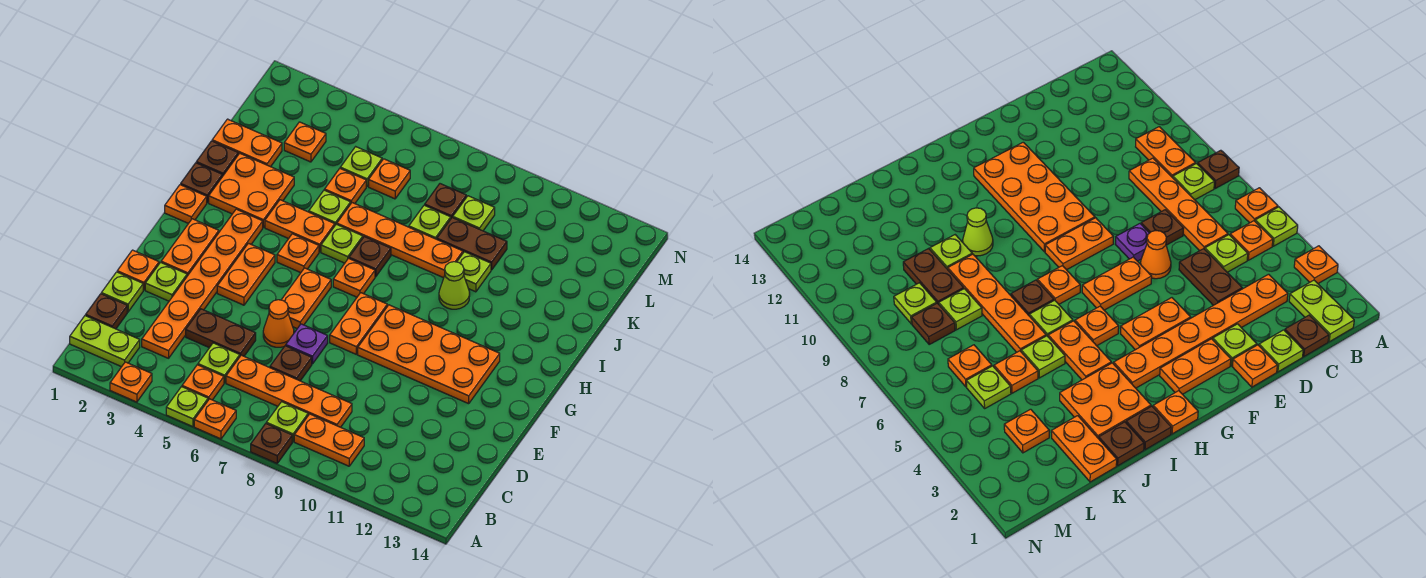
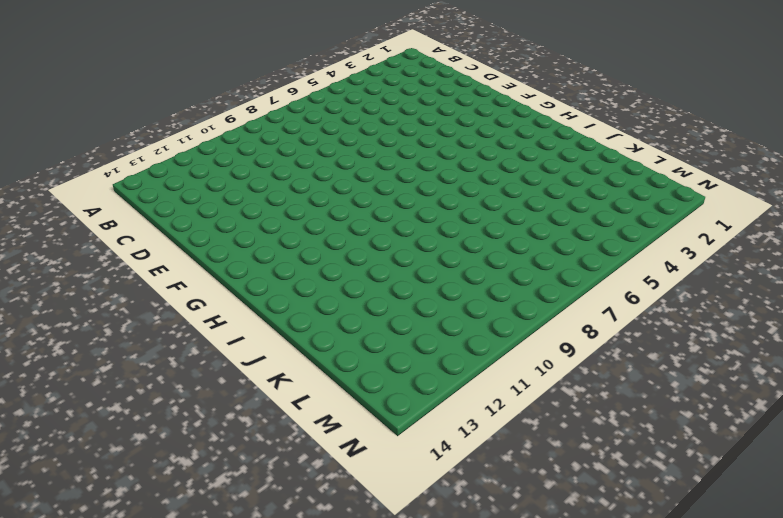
none -> orange plate A3 level 1
none -> lime plate A5 level 1
none -> orange plate A6 level 1
none -> brown plate A8 level 1

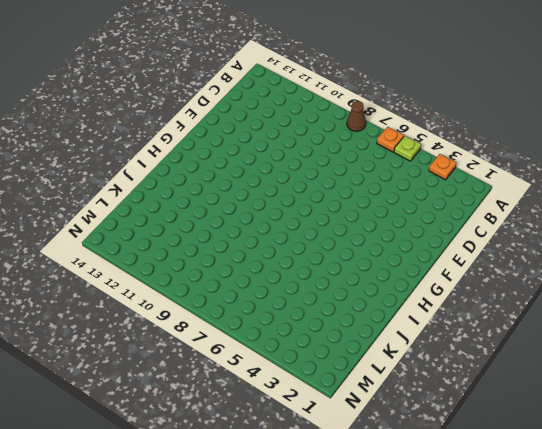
brown cone A8 level 1 -> brown plate A8 level 1
none -> lime plate B1:B2 level 1
none -> orange plate B5 level 1
none -> lime plate B8 level 1
none -> orange plate B9:B10 level 1

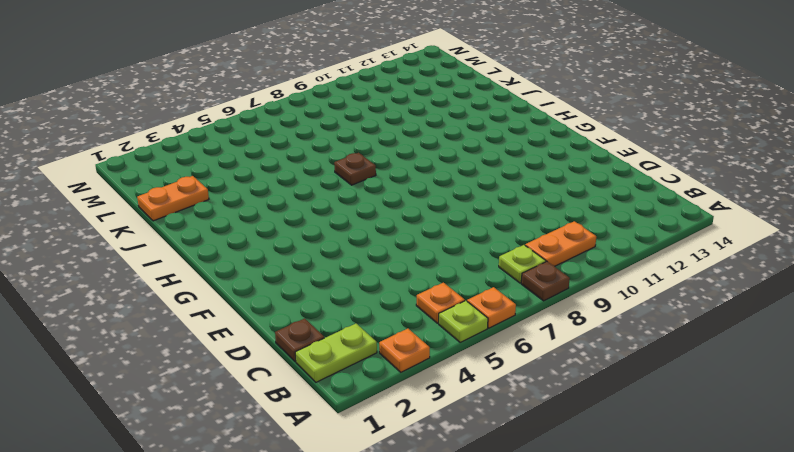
none -> orange plate C3:H3 level 1
none -> lime plate C5 level 1
none -> orange plate C6:C9 level 1
none -> lime plate D1 level 1

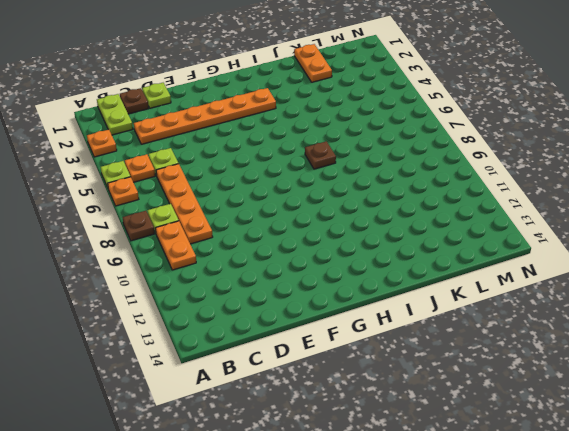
none -> brown plate D4:D5 level 1
none -> brown plate D7 level 1
none -> orange plate E1 level 1
none -> lime plate E2 level 1

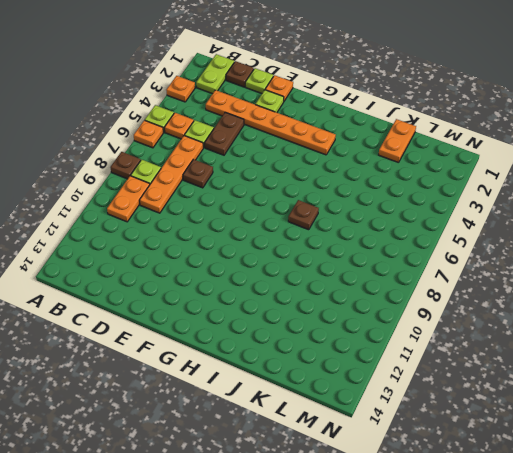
none -> orange cone E6 level 1
none -> purple plate E7 level 1
none -> orange plate F2:G2 level 1
none -> orange plate F4:G4 level 1

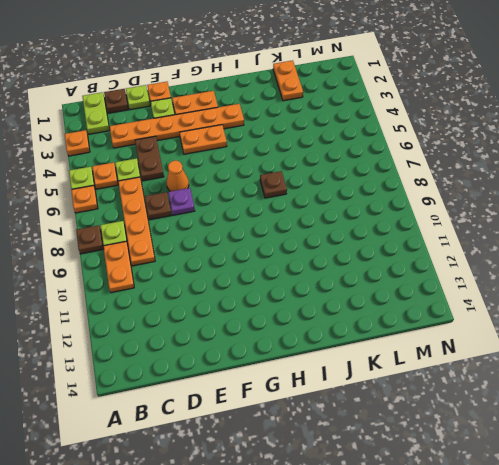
none -> orange plate F6:G6 level 1
none -> orange plate F8:G8 level 1
none -> orange plate F9:G12 level 1
none -> orange plate H1 level 1

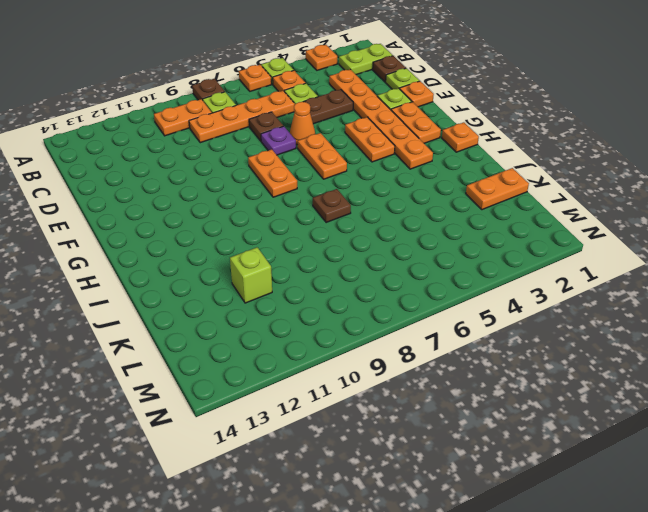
lime brick K11 level 1 -> none
none -> orange plate F9:G12 level 1
none -> orange plate H5 level 1
none -> orange plate H7 level 1
none -> brown plate I1 level 1

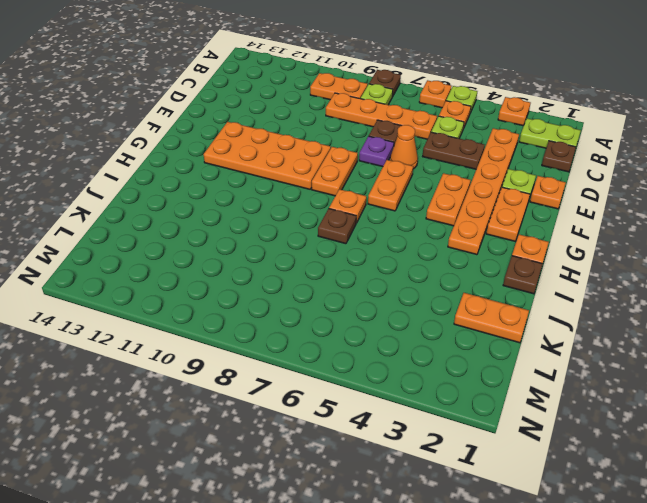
none -> lime plate D1 level 1
none -> orange plate H5 level 1
none -> orange plate I2:J3 level 1
none -> orange plate I4:I5 level 1

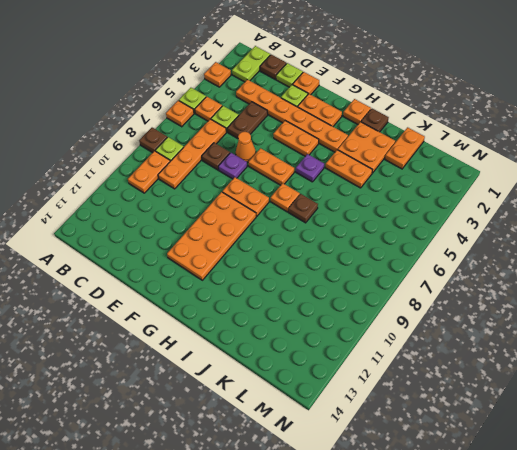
purple plate H5 level 1 -> orange plate H5 level 1
orange plate I4:J4 level 1 -> orange plate I4:I5 level 1
none -> lime plate I6 level 1
none -> lime cone I10 level 1
none -> brown plate J1 level 1
none -> lime plate J5 level 1

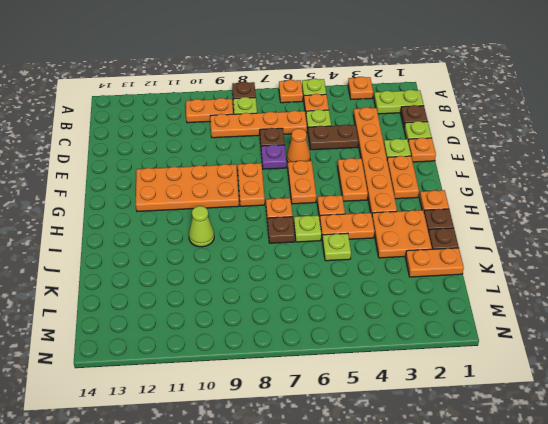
none -> orange plate J6:J9 level 1
none -> lime plate J10 level 1
none -> orange plate K5 level 1
none -> lime plate K8 level 1

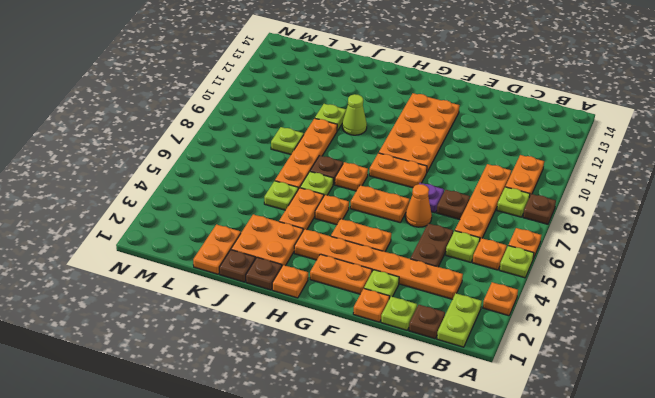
none -> orange plate K5 level 1
none -> brown plate K9:K10 level 1
none -> orange plate L3 level 1
none -> lime plate L5 level 1

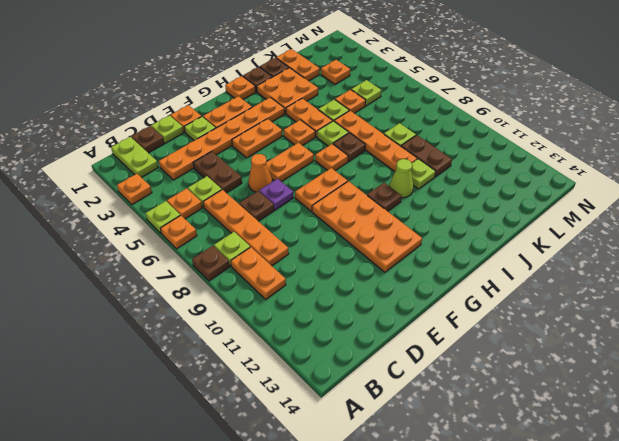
brown plate H10 level 1 -> brown plate L8 level 1
none -> orange plate L6 level 1
none -> lime plate L9 level 1

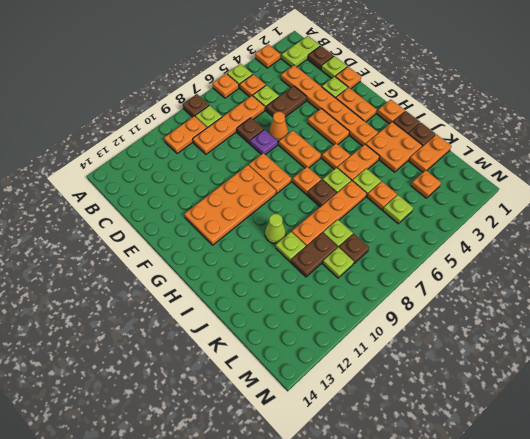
none -> orange plate L6 level 1

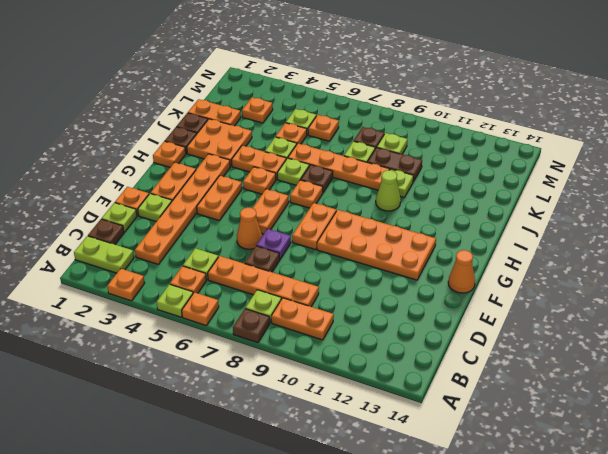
orange cone F14 level 1 -> none
none -> brown plate D4:D5 level 1

